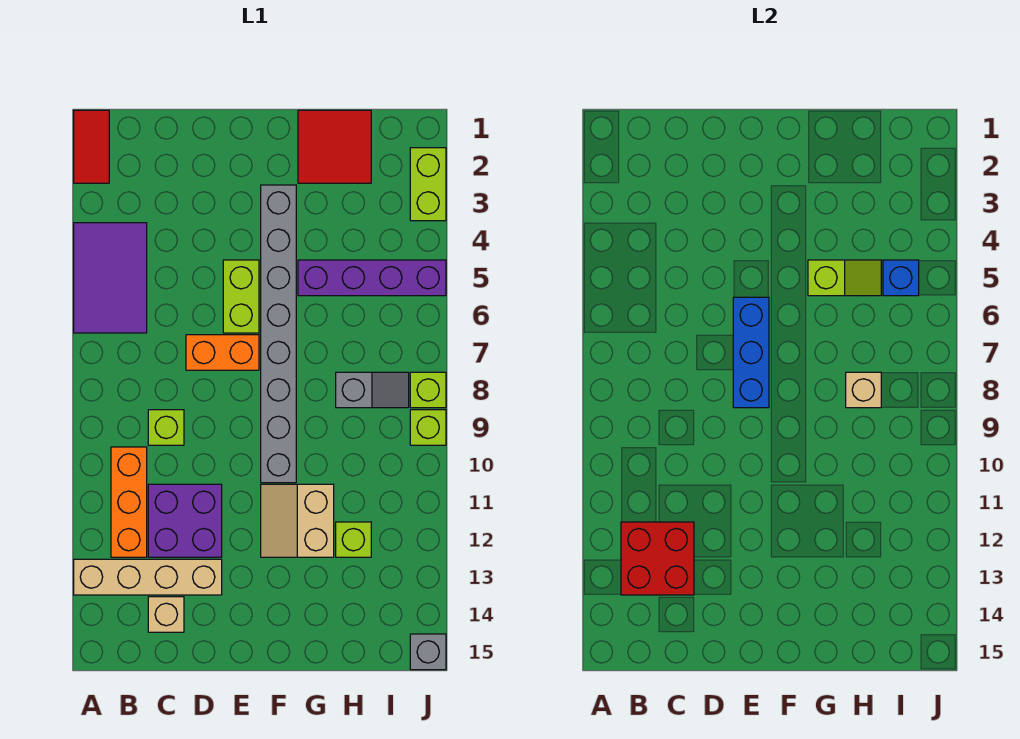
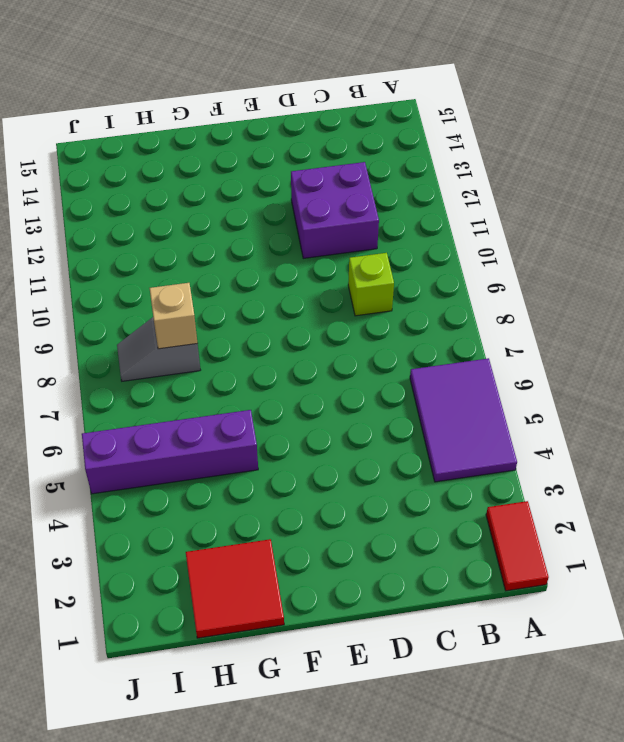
none -> tan brick A13:D13 level 1
none -> orange brick B10:B12 level 1
none -> tan brick C14 level 1

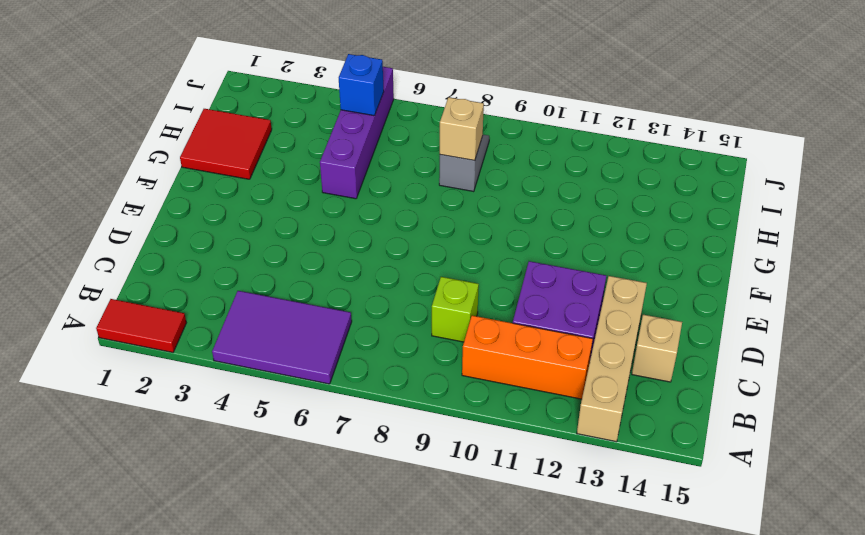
none -> orange brick D7:E7 level 1
none -> lime brick E5:E6 level 1
none -> grey brick F3:F10 level 1

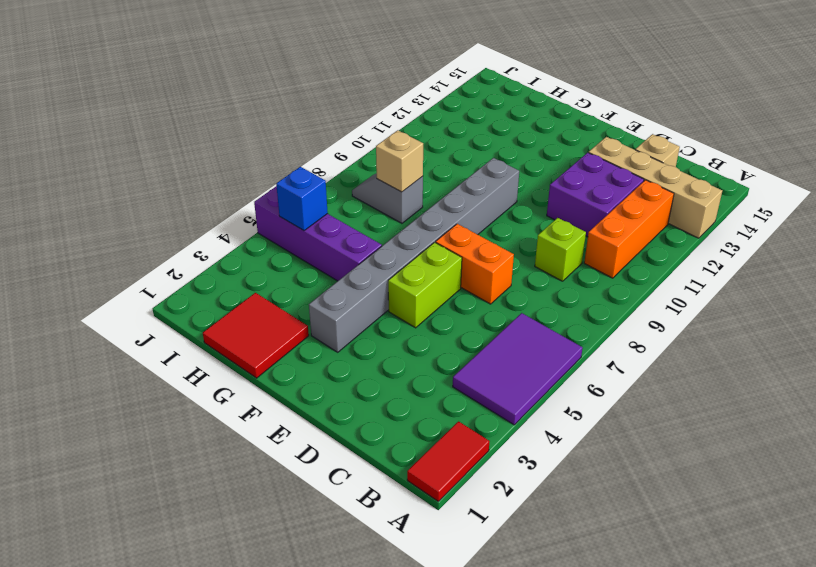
none -> tan slope F11:G12 level 1 top G
none -> lime brick H12 level 1
none -> lime brick J2:J3 level 1

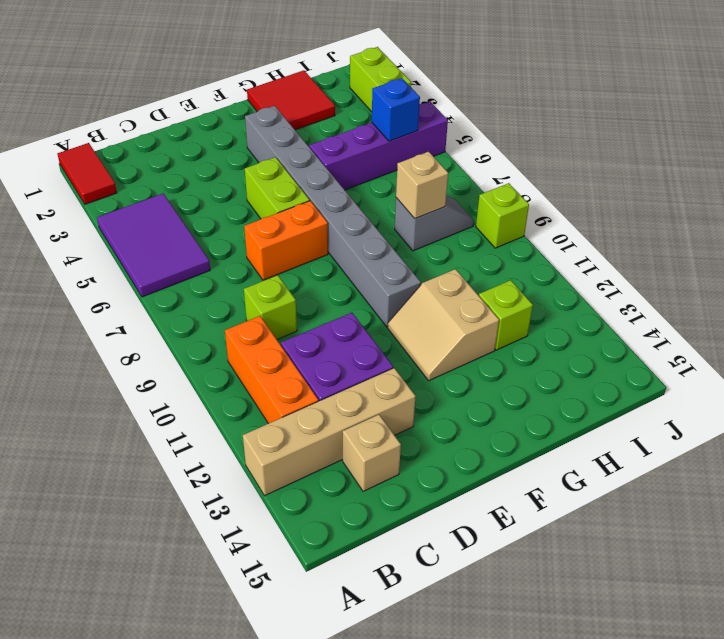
none -> lime brick J8 level 1
none -> grey brick J15 level 1
none -> red brick B12:C13 level 2

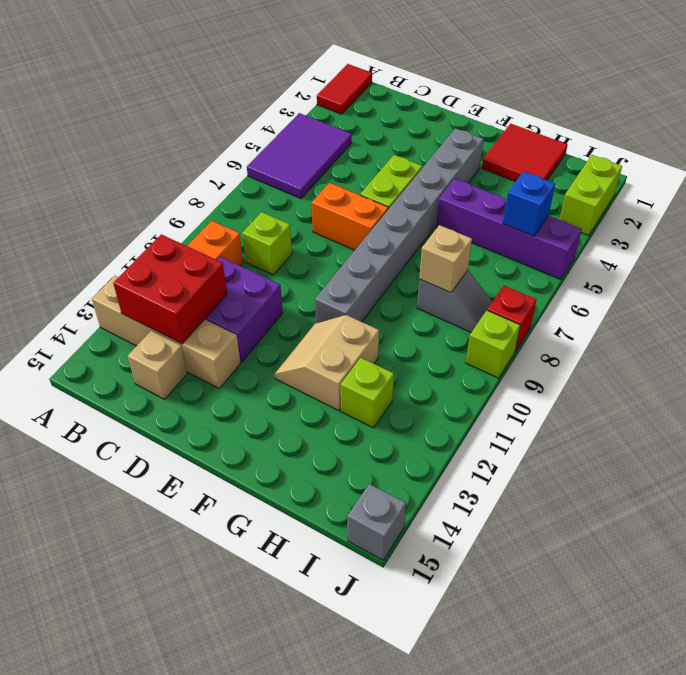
red brick J8 level 1 -> lime brick J8 level 1
none -> blue brick E6:E8 level 2
none -> lime slope G5:H5 level 2 top G

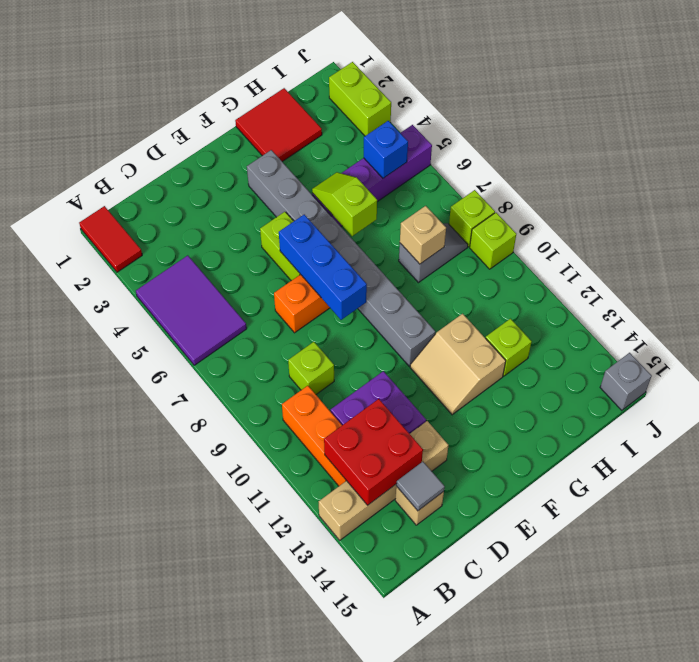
grey tile C14 level 2 -> none
lime slope G5:G6 level 2 top 6 -> lime slope G5:H5 level 2 top G

